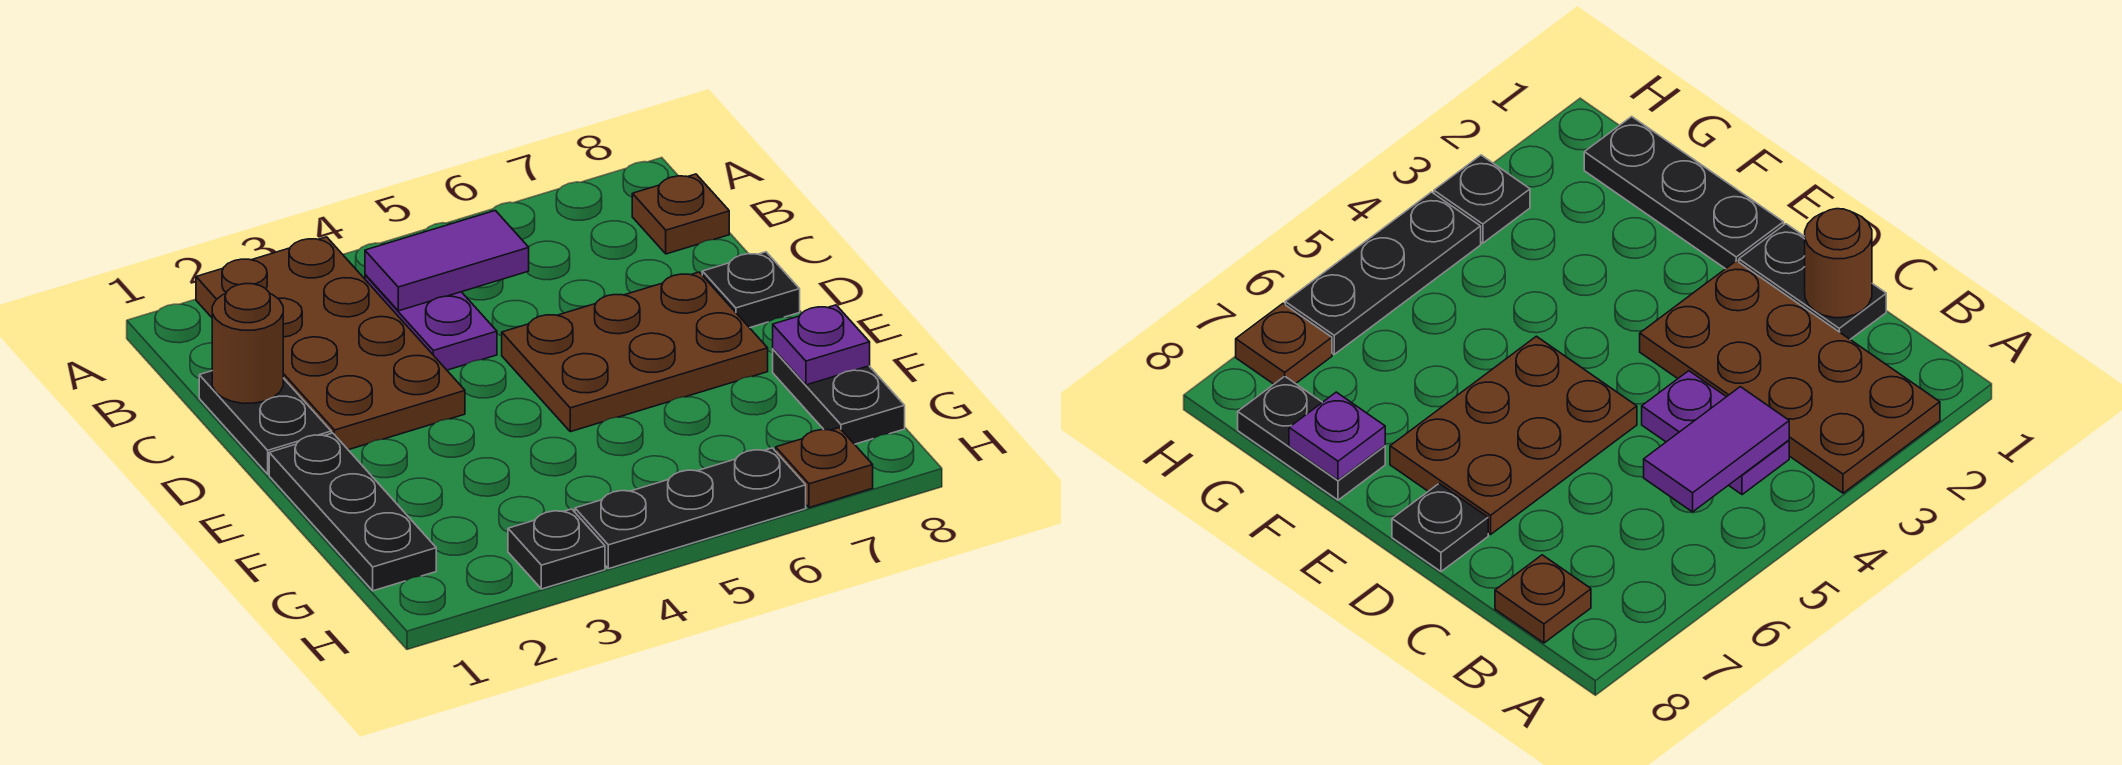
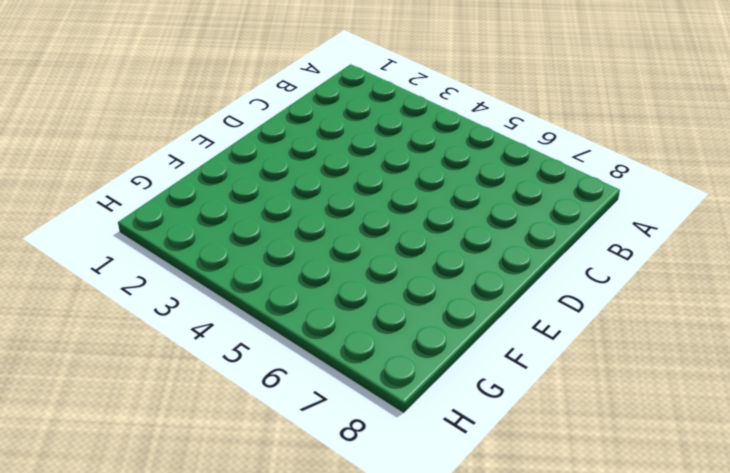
none -> brown plate A2:D3 level 1
none -> purple plate B4:C4 level 1
none -> brown plate B8 level 1

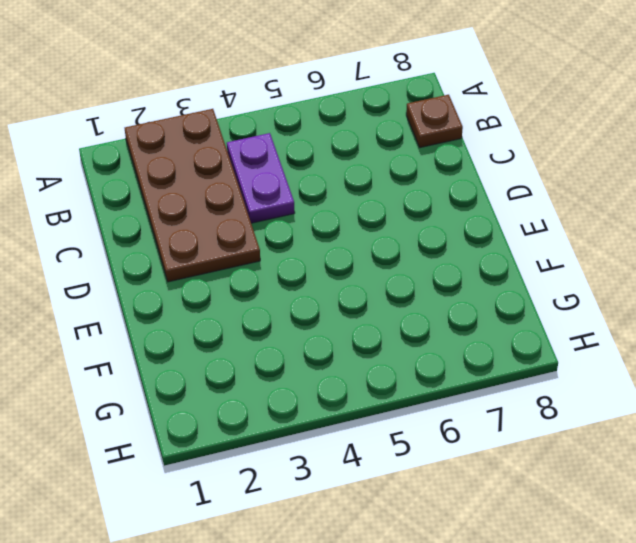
none -> black plate C1:D1 level 1
none -> brown plate D5:E7 level 1
none -> black plate D8 level 1

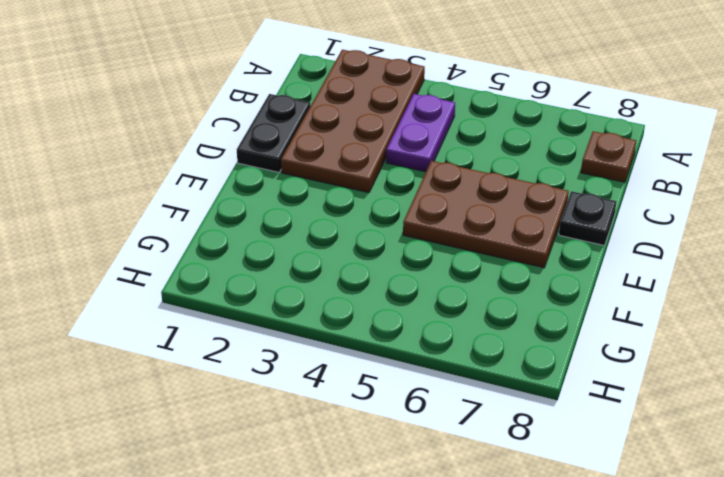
none -> black plate E1:G1 level 1
none -> black plate F8:G8 level 1
none -> black plate H3 level 1

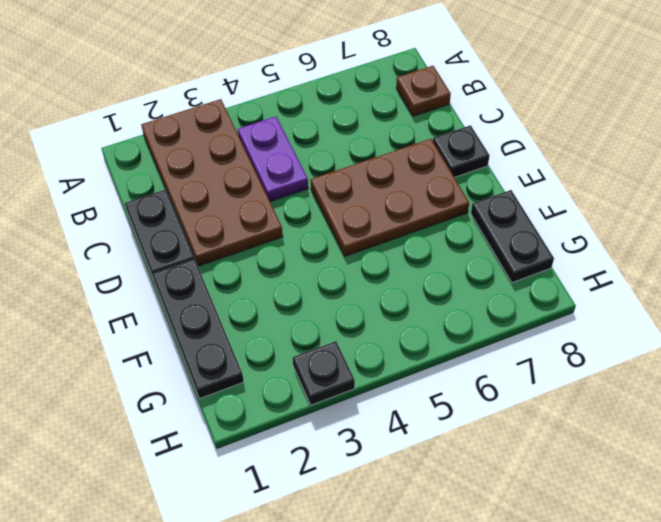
none -> black plate H4:H6 level 1
none -> brown plate H7 level 1
none -> purple tile B4:B5 level 2

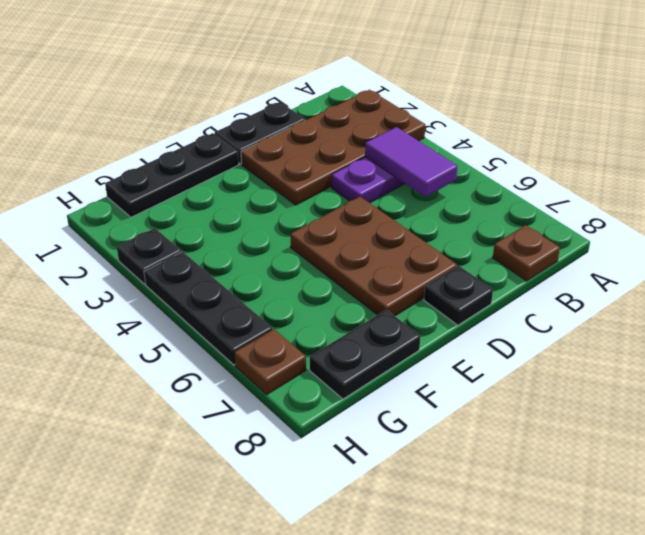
none -> brown round brick C1 level 2
none -> purple plate F8 level 2

